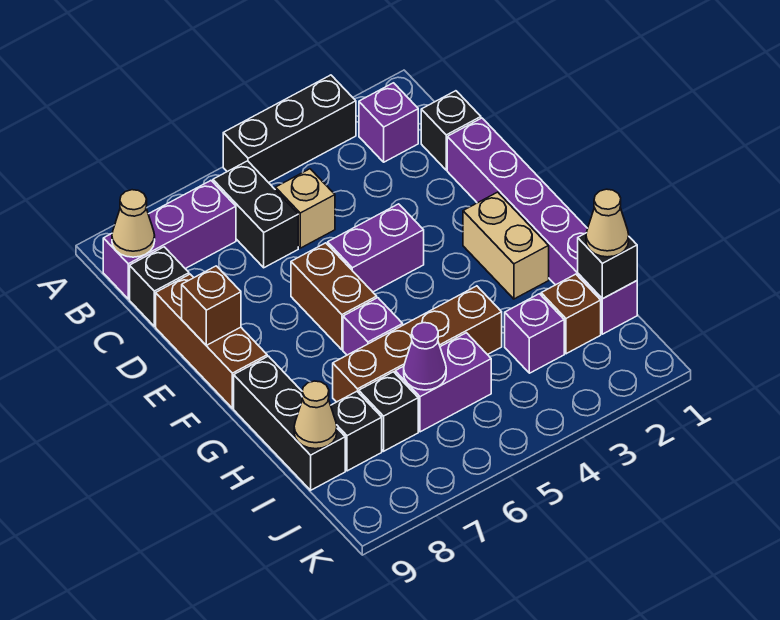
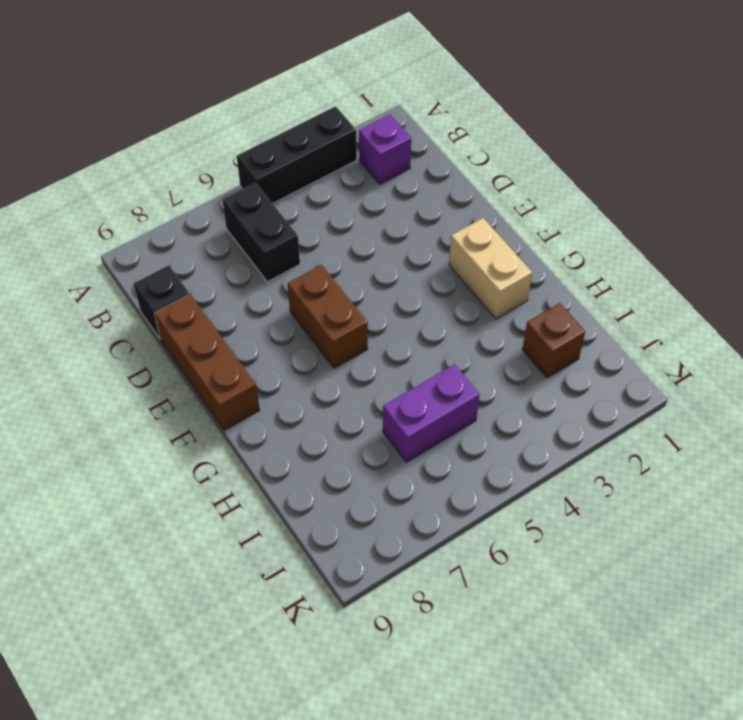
none -> purple brick B7:B9 level 1
none -> black brick C1 level 1
none -> tan brick C5 level 1

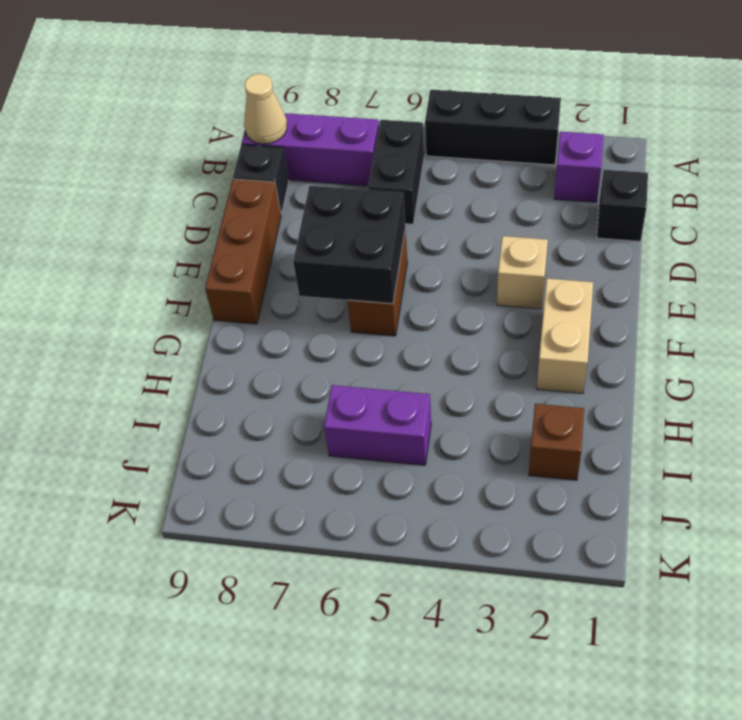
tan brick E3 level 1 -> tan brick C5 level 1
black brick E6:F7 level 2 -> none
none -> purple brick D1:I1 level 1
none -> purple brick E4:E5 level 1
none -> purple brick G6 level 1

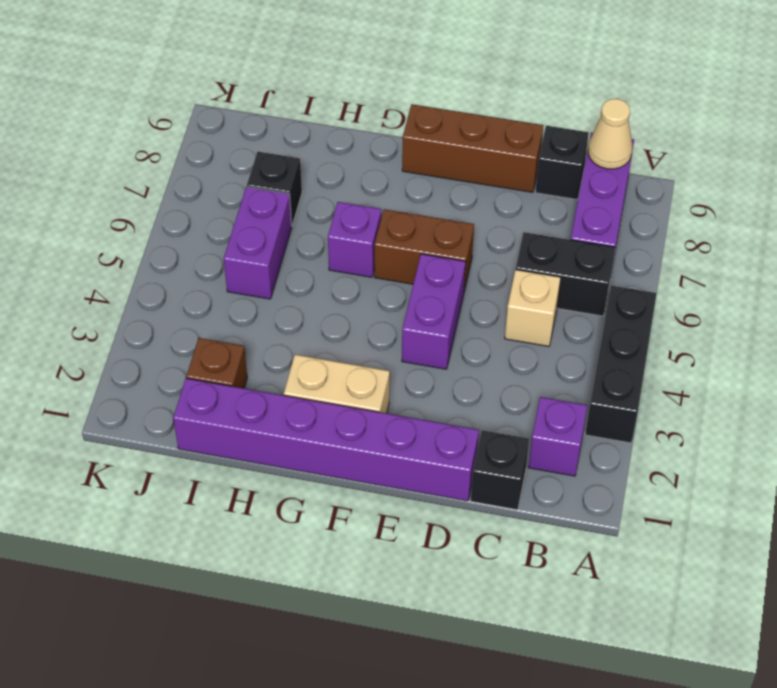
none -> black brick G9:I9 level 1
none -> brown brick H4:H7 level 1
none -> purple brick I3 level 1

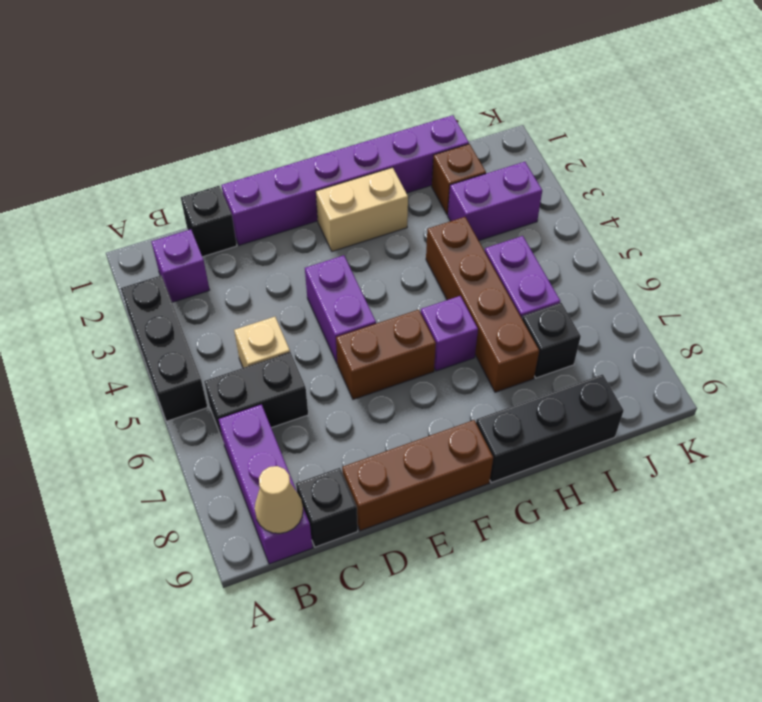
purple brick I3:J3 level 1 -> purple brick I3 level 1
none -> black brick I8 level 1
none -> brown brick E9 level 2
none -> black brick I1 level 2

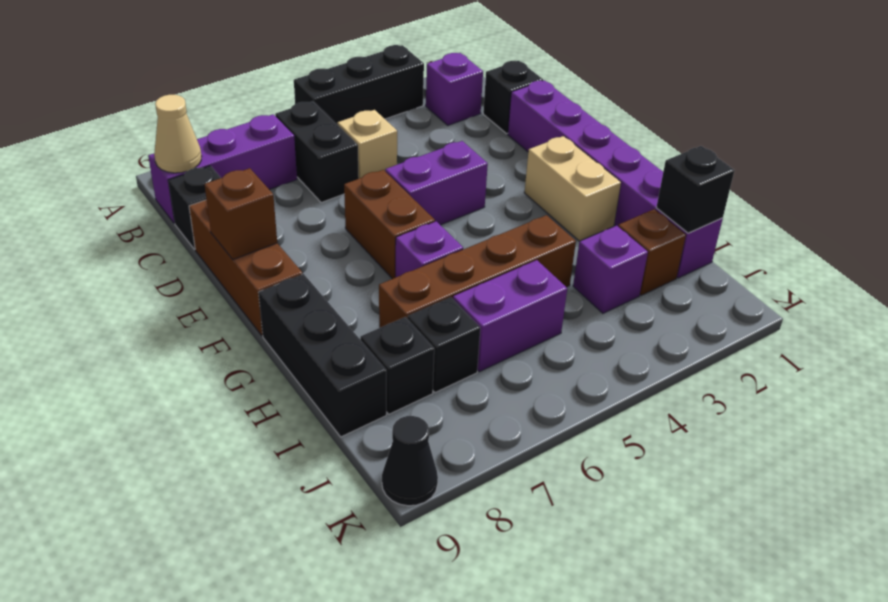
black cone K9 level 1 -> none
none -> purple cone I6 level 2
none -> tan cone I9 level 2
none -> tan cone I1 level 3

